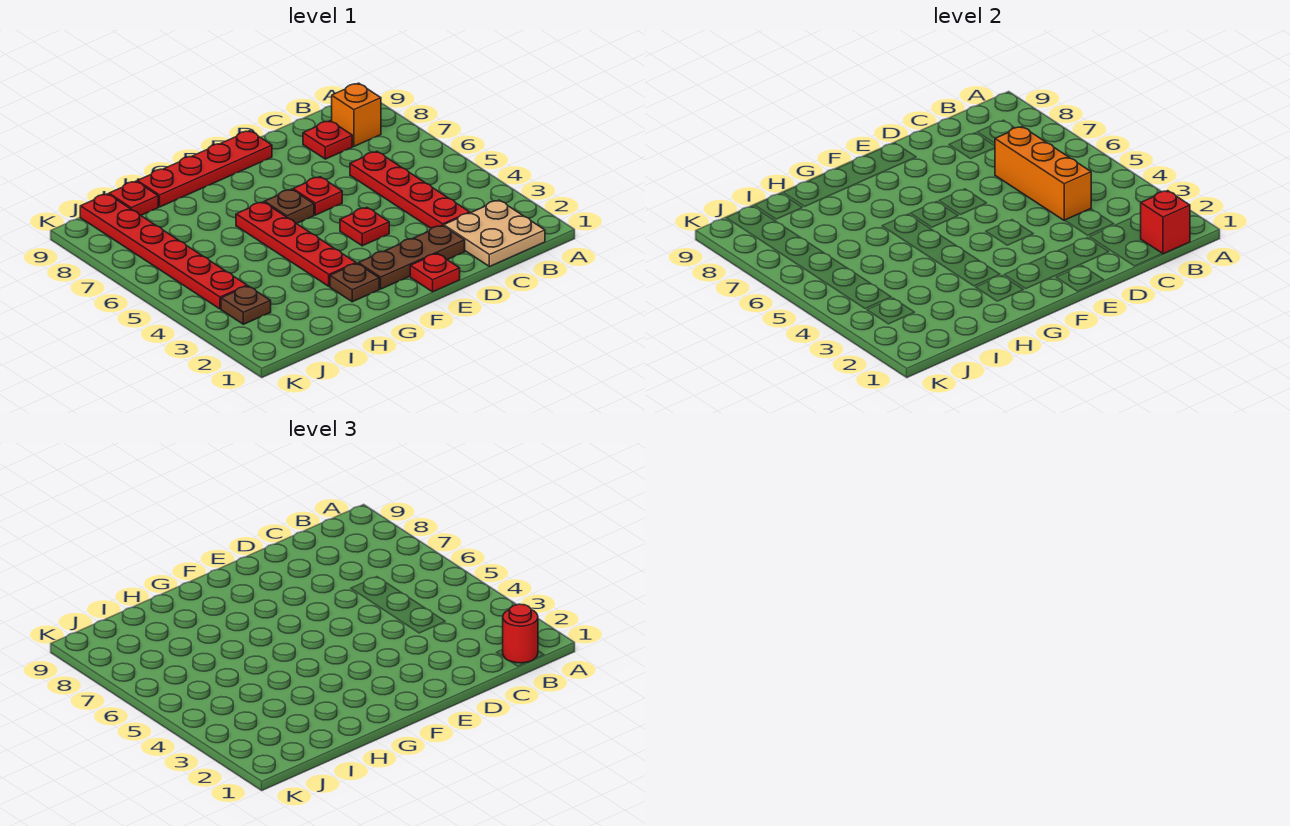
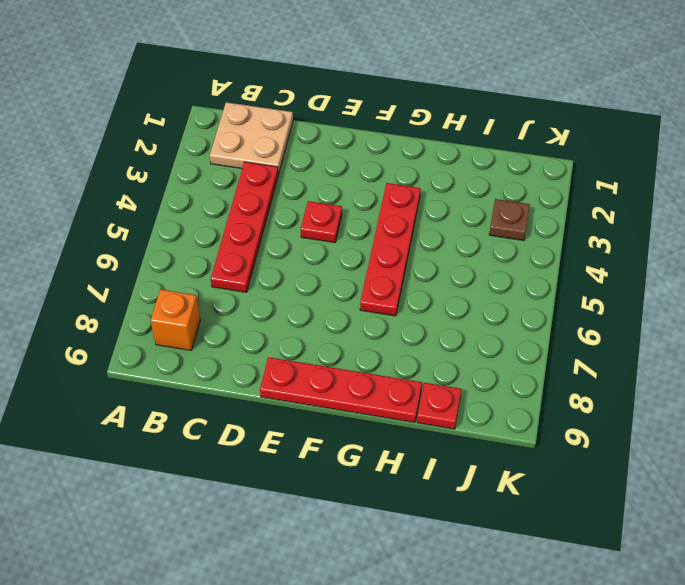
none -> red plate C8 level 1
none -> brown plate D2:F2 level 1
none -> red plate E1 level 1

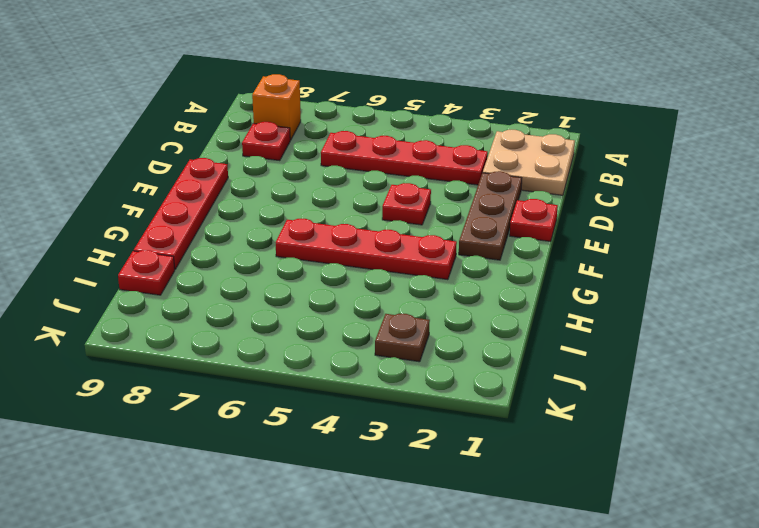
none -> red plate E6 level 1
none -> brown plate F6 level 1
none -> brown plate G2 level 1

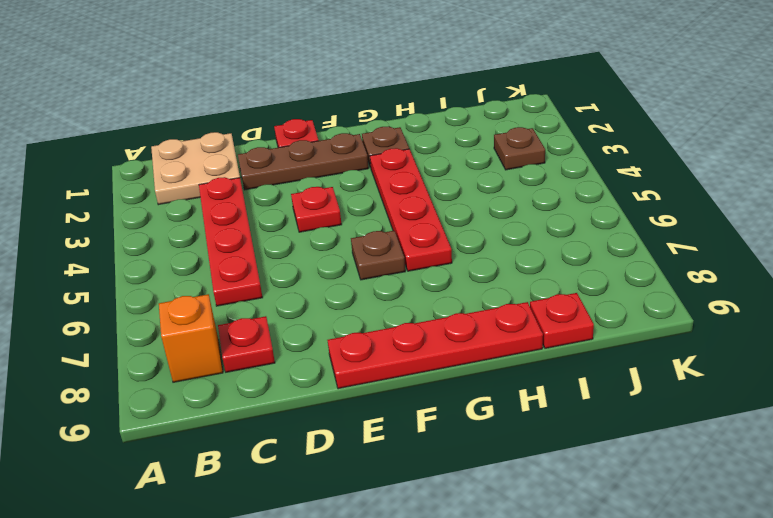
none -> red plate E6 level 1
none -> red plate J4:J9 level 1
none -> red brick B1 level 2

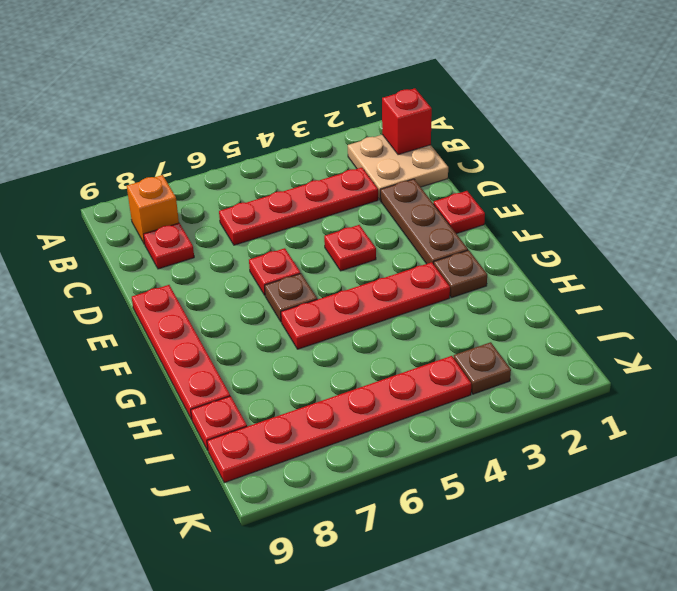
none -> orange brick C4:C6 level 2
none -> red round brick B1 level 3

